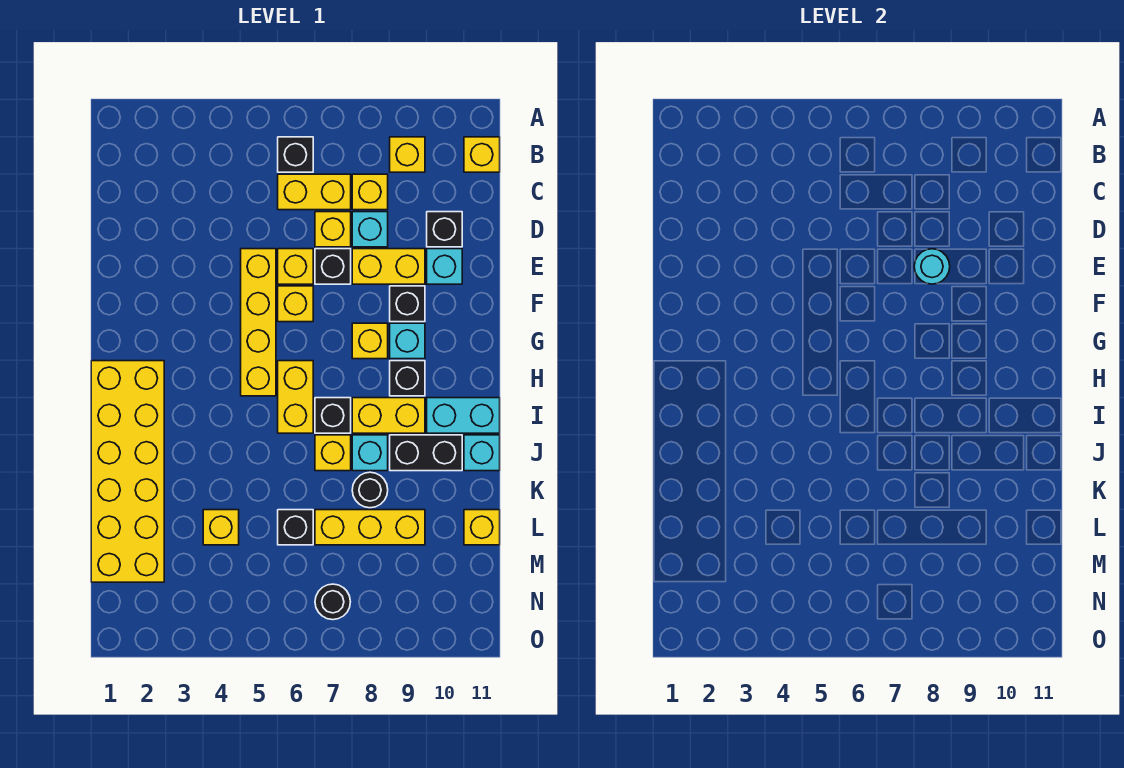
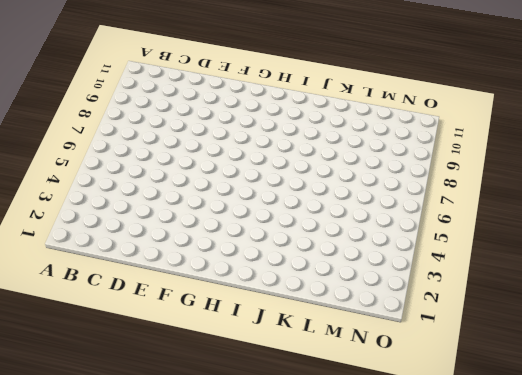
none -> black brick B6 level 1
none -> yellow brick B9 level 1
none -> yellow brick B11 level 1
none -> yellow brick C6:C7 level 1

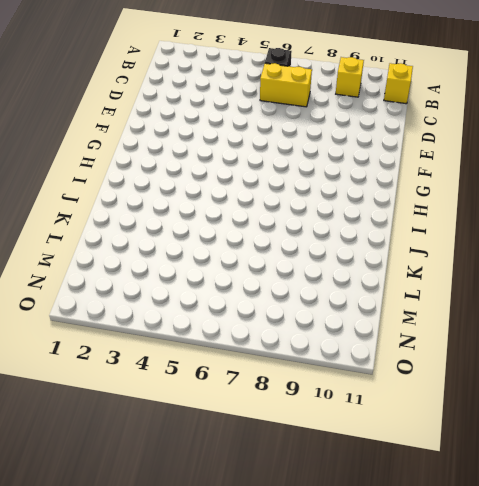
none -> yellow brick C8 level 1
none -> yellow brick D7 level 1
none -> cyan brick D8 level 1
none -> black brick D10 level 1

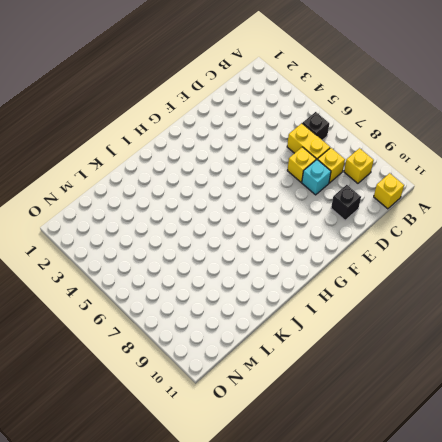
none -> yellow brick E5:H5 level 1
none -> yellow brick E6 level 1
none -> black brick E7 level 1
none -> yellow brick E8:E9 level 1

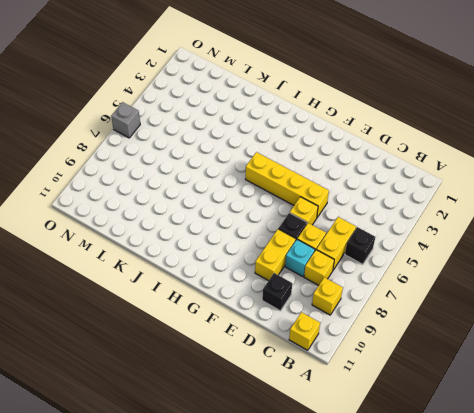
grey brick O6 level 1 -> none
none -> cyan brick E10 level 1
none -> yellow brick F6 level 1
none -> black brick F9 level 1
none -> yellow brick G8 level 1

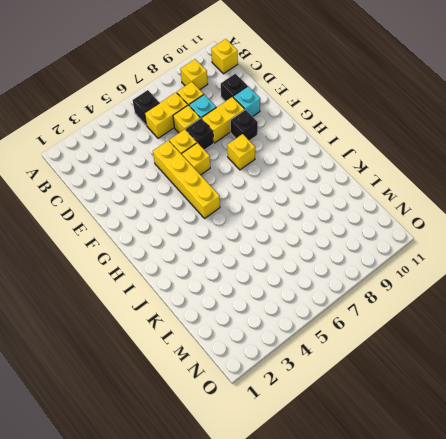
none -> cyan brick G9 level 1
none -> yellow brick H1:M2 level 1
none -> yellow brick H6:I6 level 1
none -> black brick H9 level 1

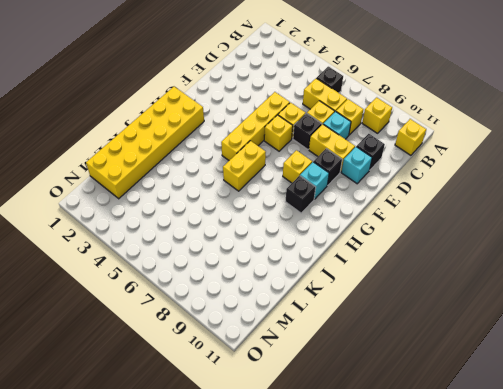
none -> black brick I7 level 1
none -> yellow brick I8:I9 level 1
none -> cyan brick I10:I11 level 1
none -> yellow brick J7 level 1

